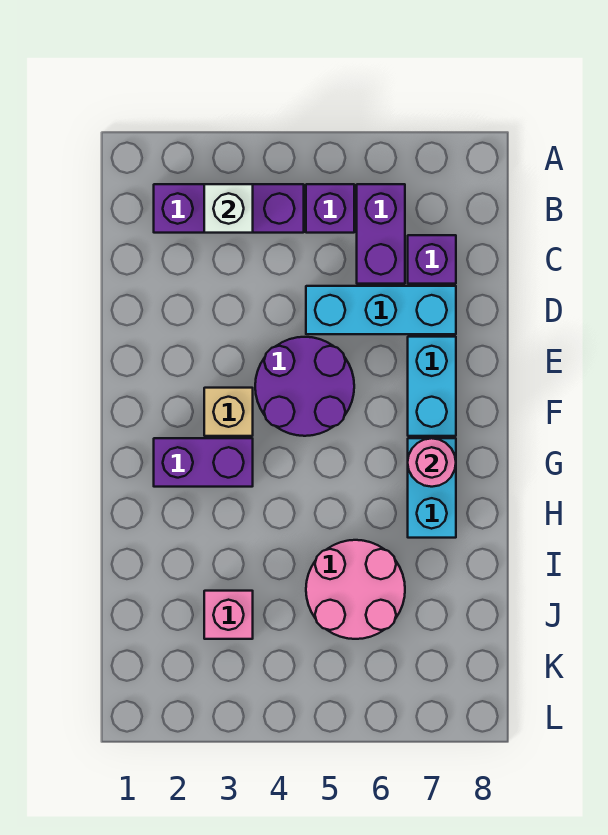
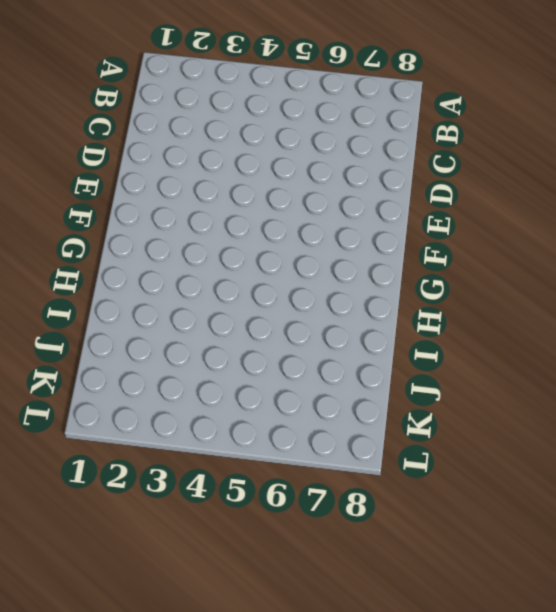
none -> purple brick B2:B4 level 1
none -> purple brick B5 level 1
none -> purple brick B6:C6 level 1

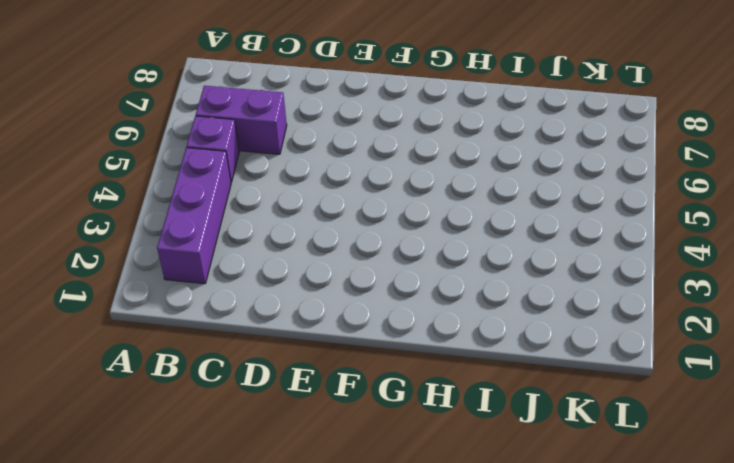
none -> purple brick C7 level 1
none -> cyan brick D5:D7 level 1
none -> purple round brick E4:F5 level 1

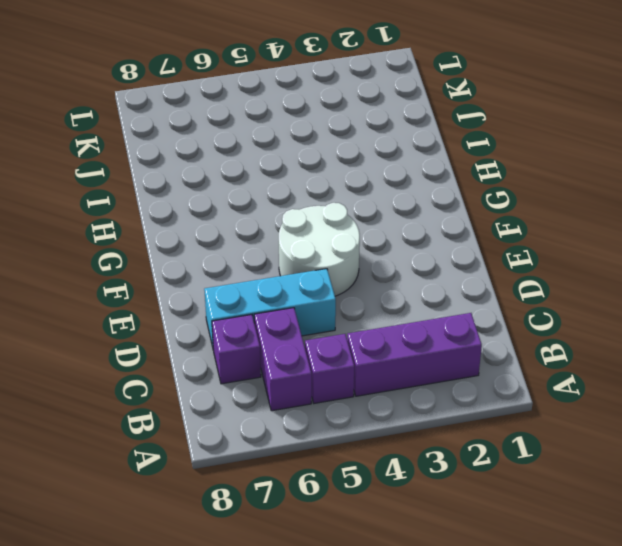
white round brick E4:F5 level 1 -> purple round brick E4:F5 level 1
none -> cyan brick E7:F7 level 1
none -> tan brick F3 level 1
none -> purple brick G2:G3 level 1

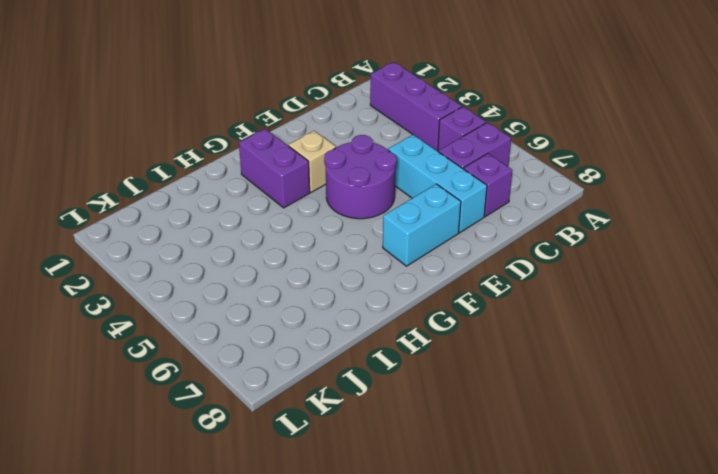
none -> cyan brick G7:H7 level 1
none -> pink round brick I5:J6 level 1
none -> pink brick J3 level 1

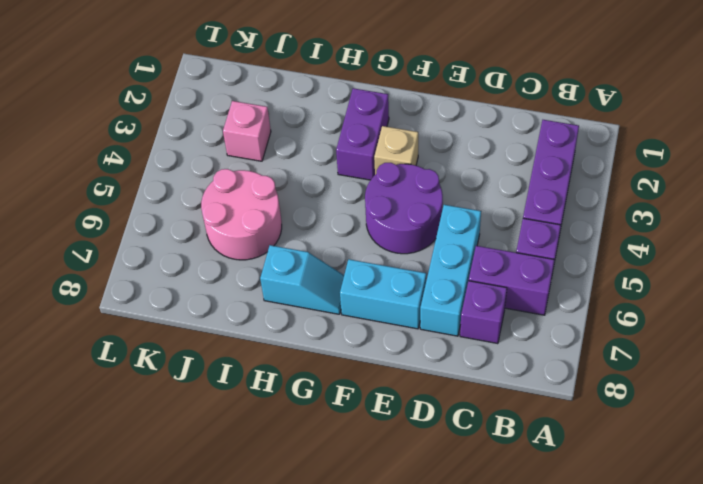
cyan slope G7:H7 level 1 top H -> cyan brick G7:H7 level 1
none -> white brick B3 level 2
none -> pink round brick G7 level 2

